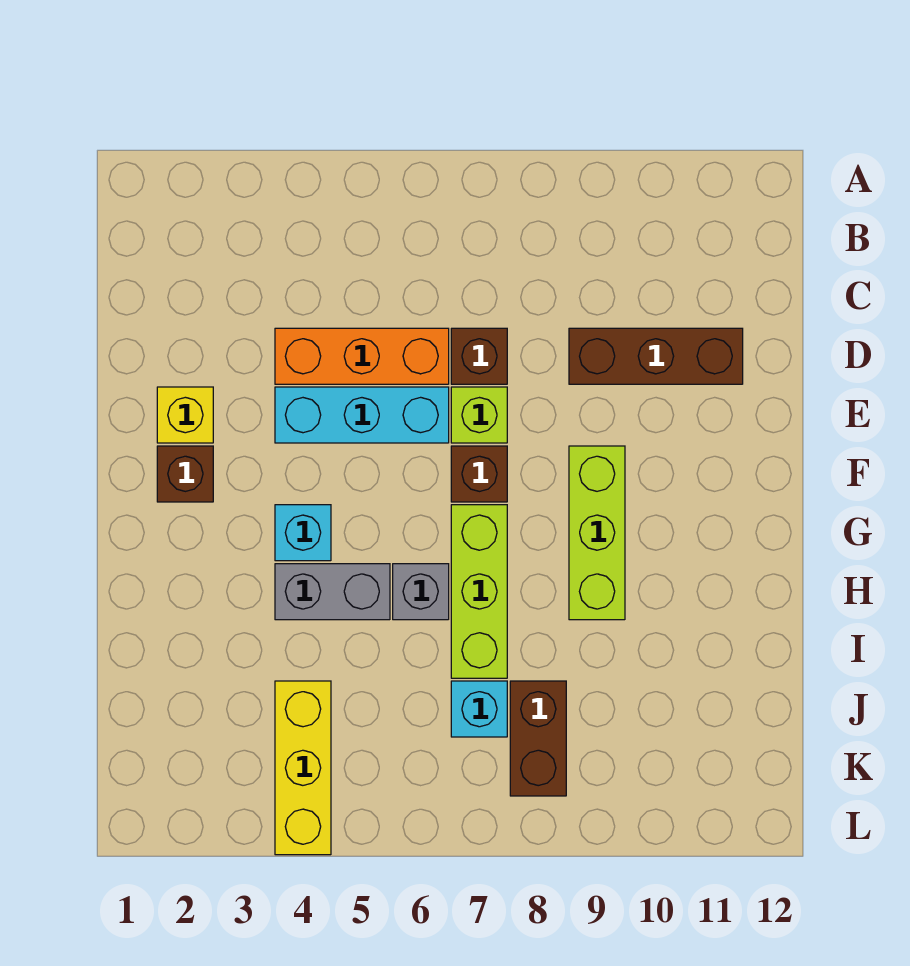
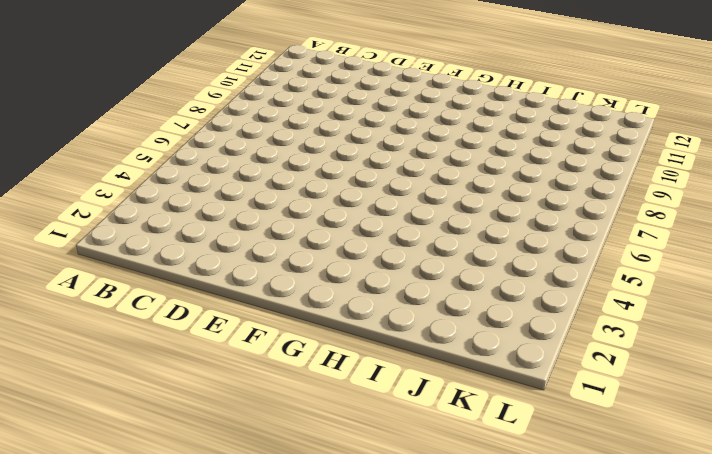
none -> orange brick D4:D6 level 1
none -> brown brick D7 level 1
none -> brown brick D9:D11 level 1

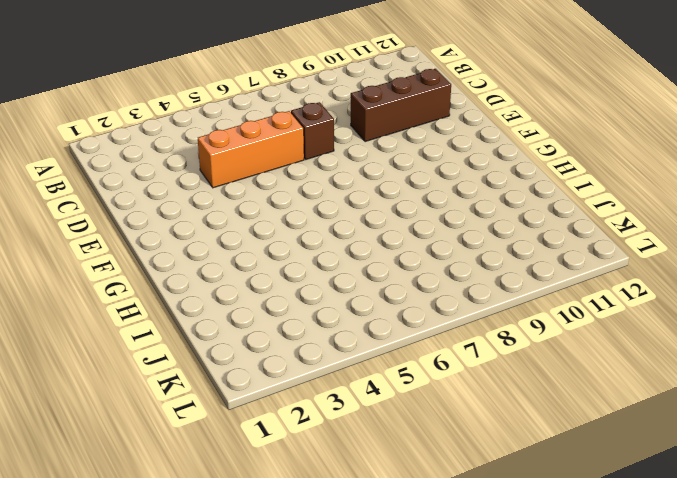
none -> yellow brick E2 level 1
none -> cyan brick E4:E6 level 1
none -> lime brick E7 level 1

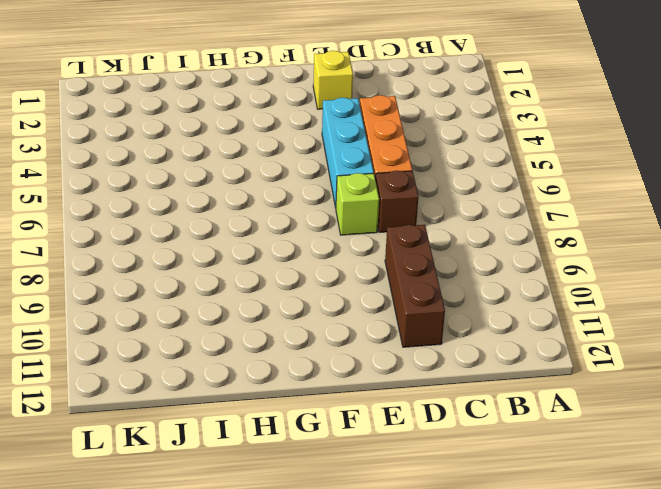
none -> brown brick F2 level 1
none -> brown brick F7 level 1
none -> lime brick F9:H9 level 1

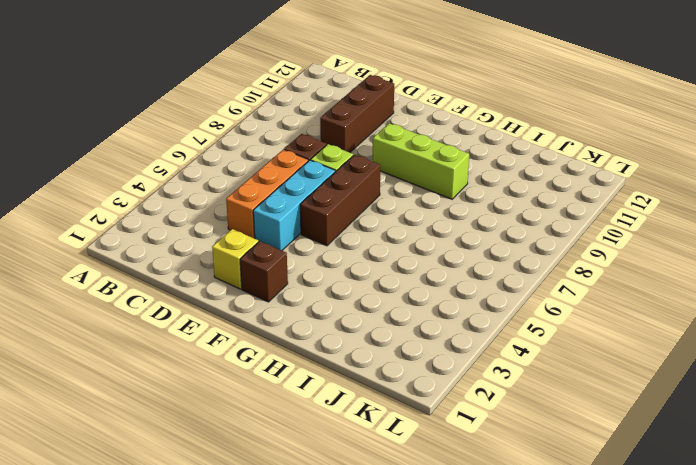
brown brick F5:F7 level 1 -> brown brick F7 level 1
none -> cyan brick G4 level 1
none -> lime brick G7:I7 level 1
none -> grey brick H4:H5 level 1

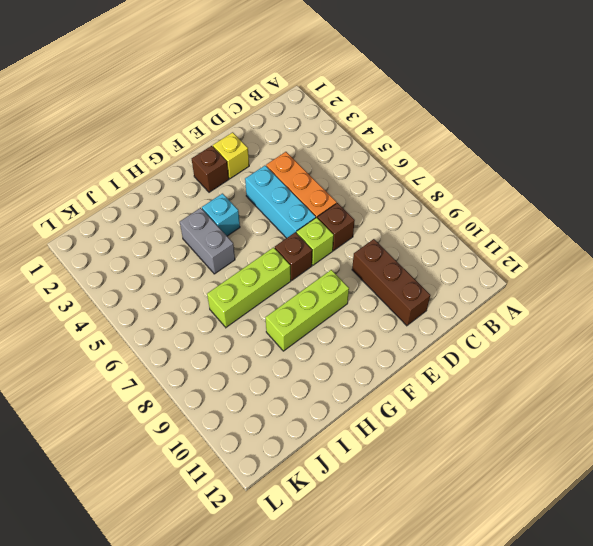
none -> grey brick H6 level 1
none -> yellow brick J4:L4 level 1
none -> cyan brick J7 level 1

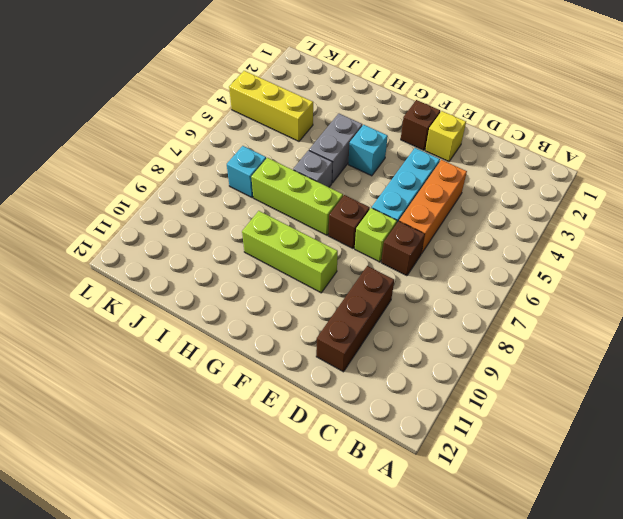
none -> brown brick J8:K8 level 1

